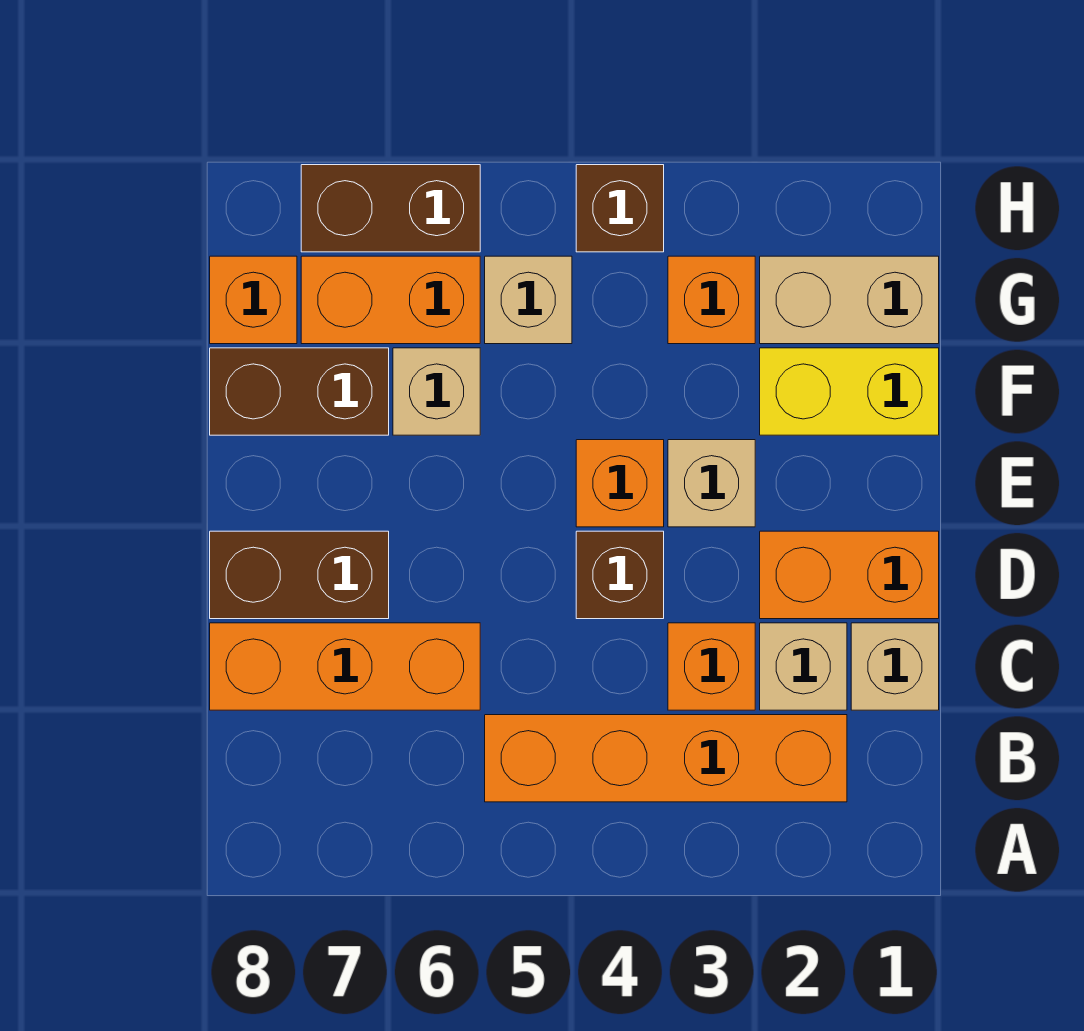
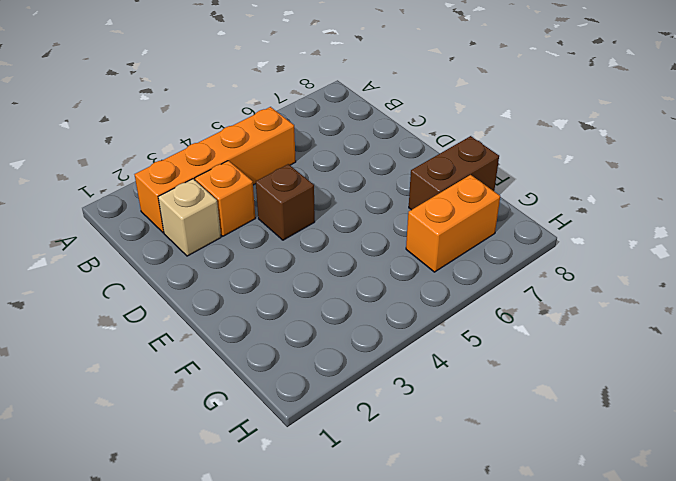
none -> tan brick C1 level 1
none -> orange brick C6:C8 level 1
none -> orange brick D1:D2 level 1

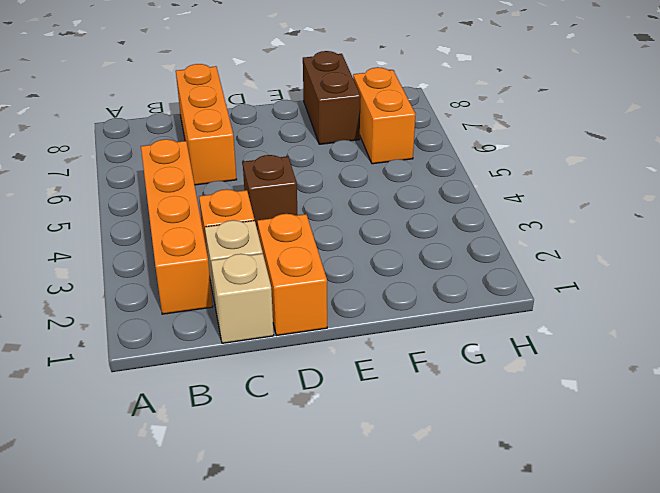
none -> brown brick D7:D8 level 1
none -> tan brick E3 level 1
none -> orange brick E4 level 1

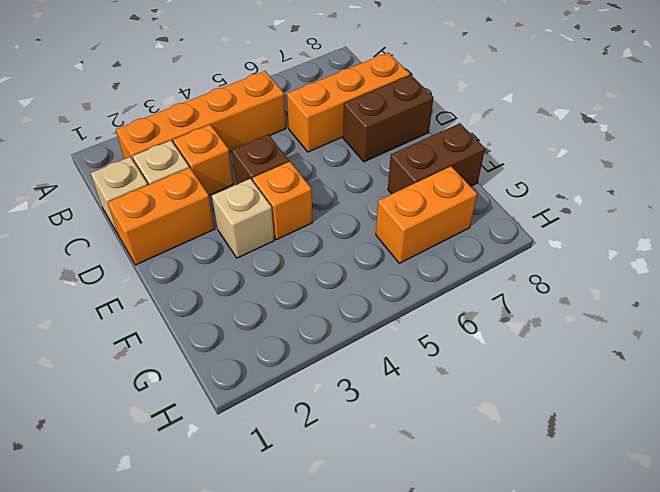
none -> yellow brick F1:F2 level 1
none -> tan brick F6 level 1
none -> tan brick G1:G2 level 1

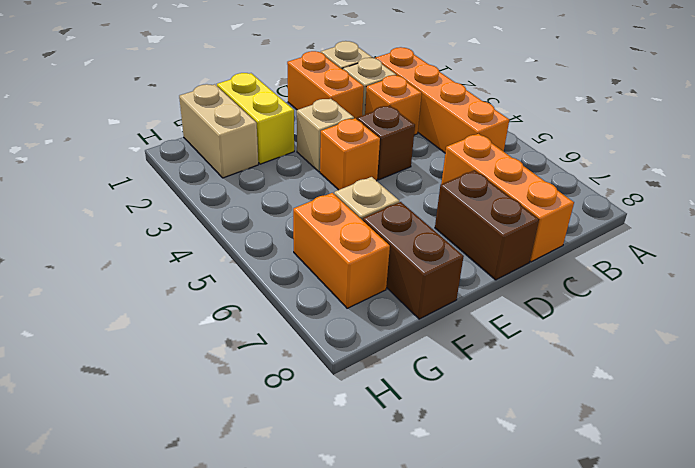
none -> orange brick G3 level 1
none -> tan brick G5 level 1
none -> orange brick G8 level 1

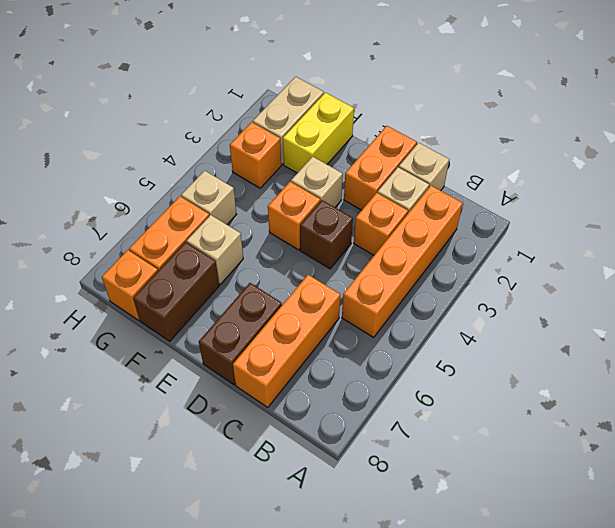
none -> brown brick H4 level 1
none -> brown brick H6:H7 level 1

